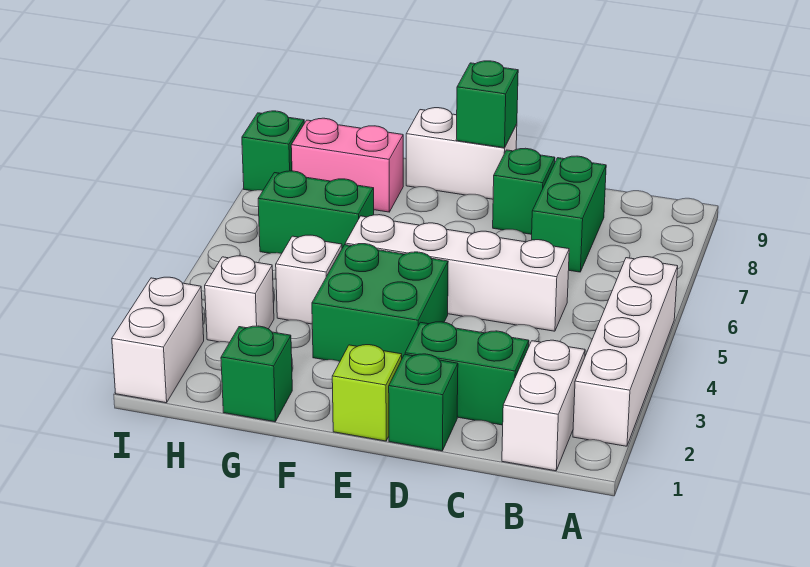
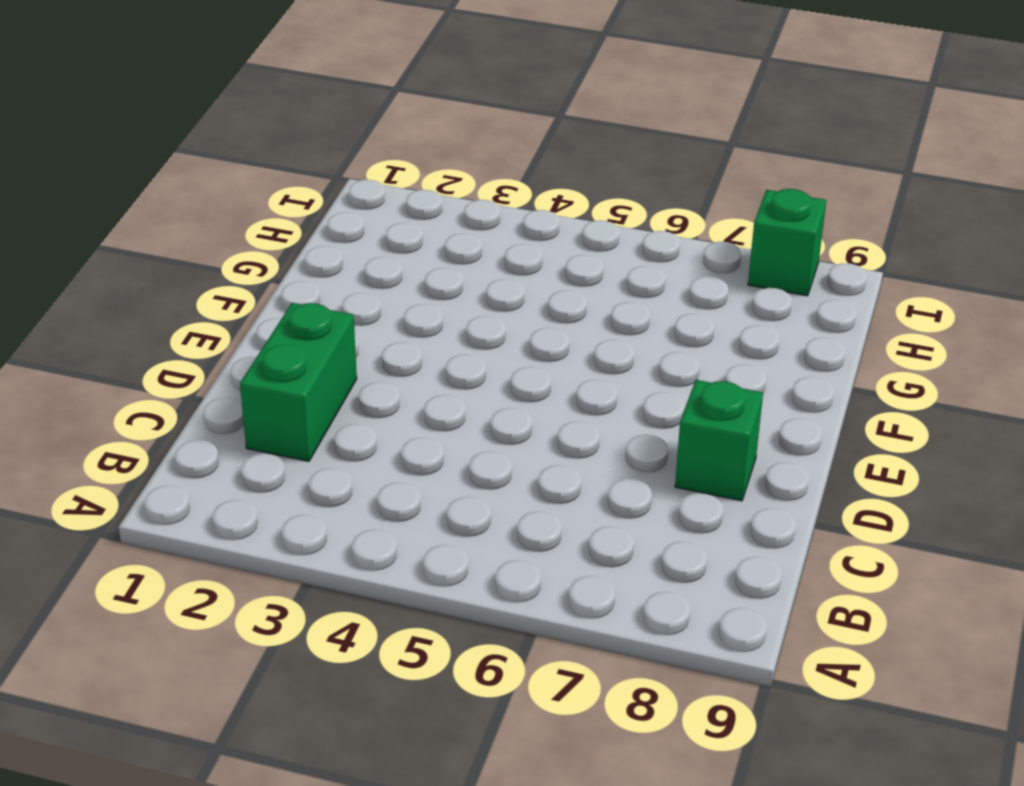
none -> white brick A2:A5 level 1
none -> white brick B1:B2 level 1
none -> white brick C5:F5 level 1

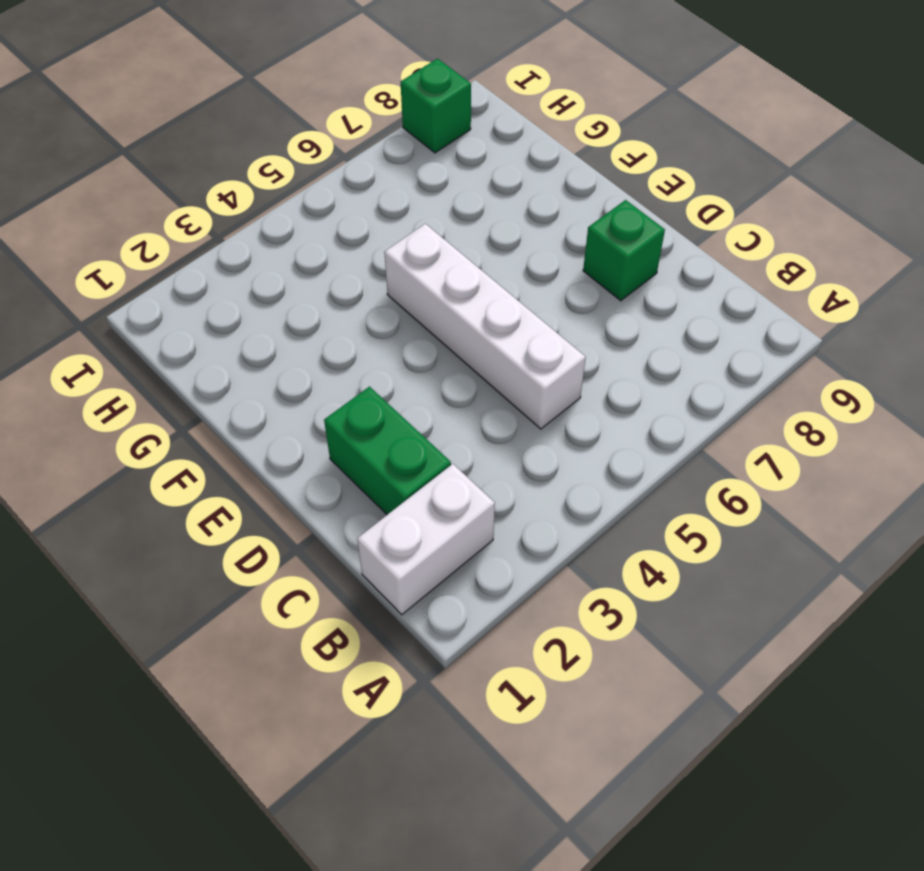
none -> white brick A2:A5 level 1
none -> green brick C7:C8 level 1
none -> green brick D1 level 1

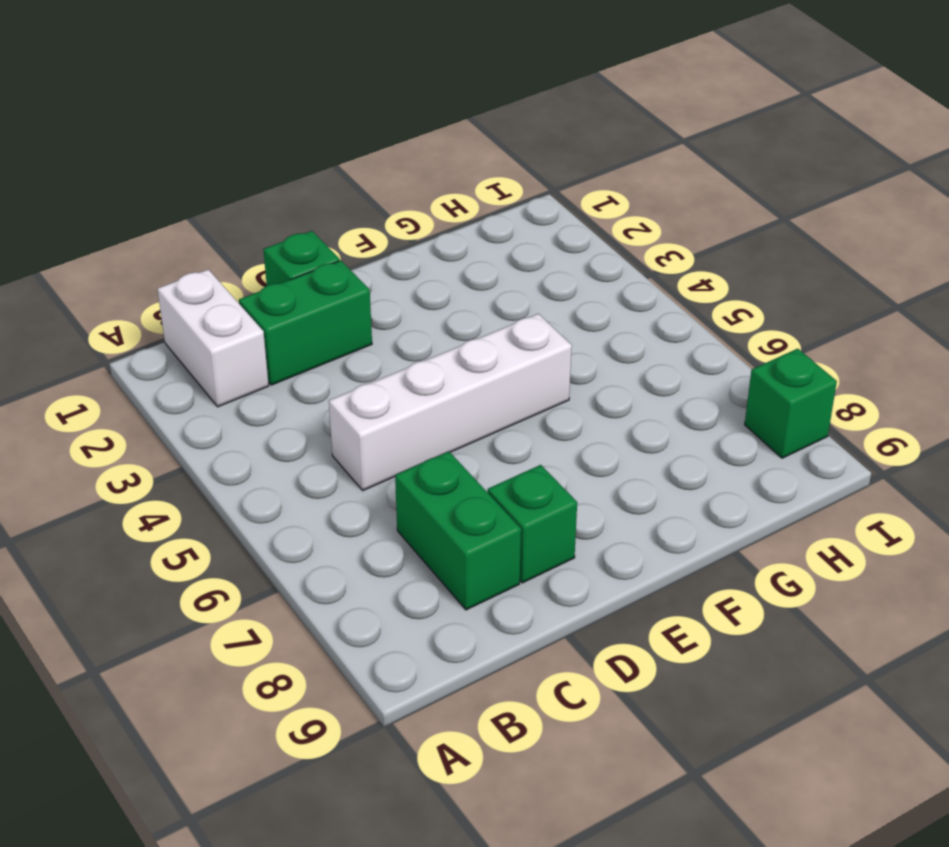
none -> white brick A2:A5 level 1
none -> lime brick E1 level 1
none -> green brick E3:F4 level 1

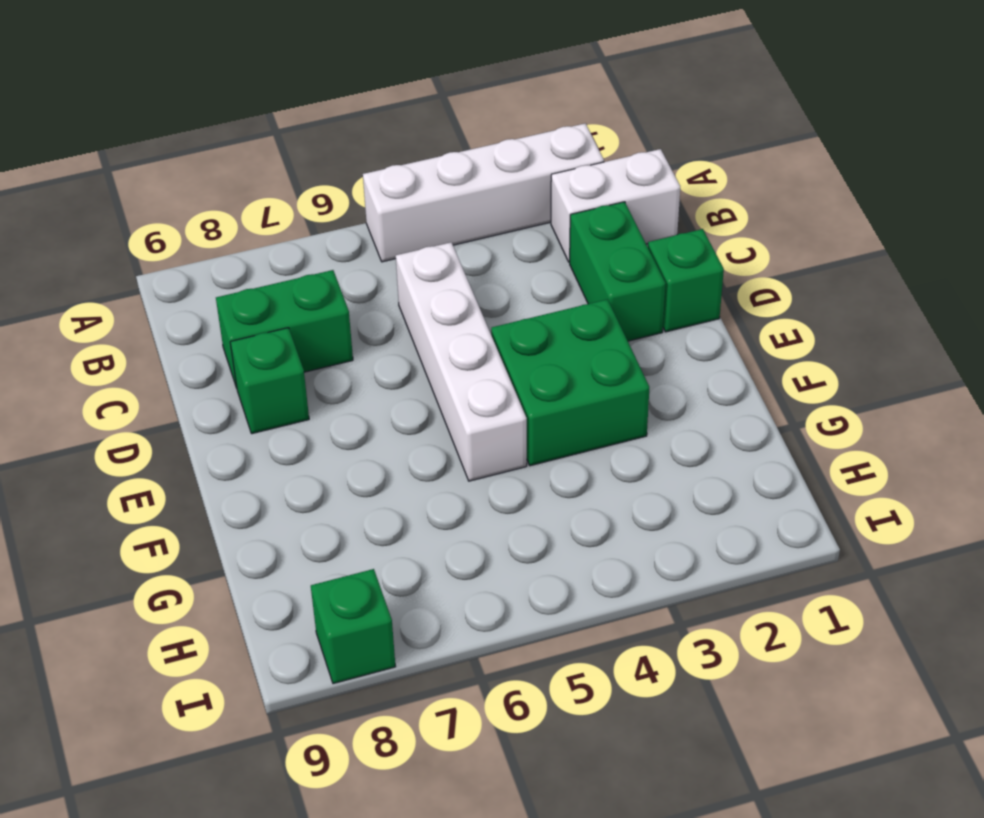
none -> lime brick E1 level 1
none -> white brick E9:F9 level 1
none -> green brick G1 level 1

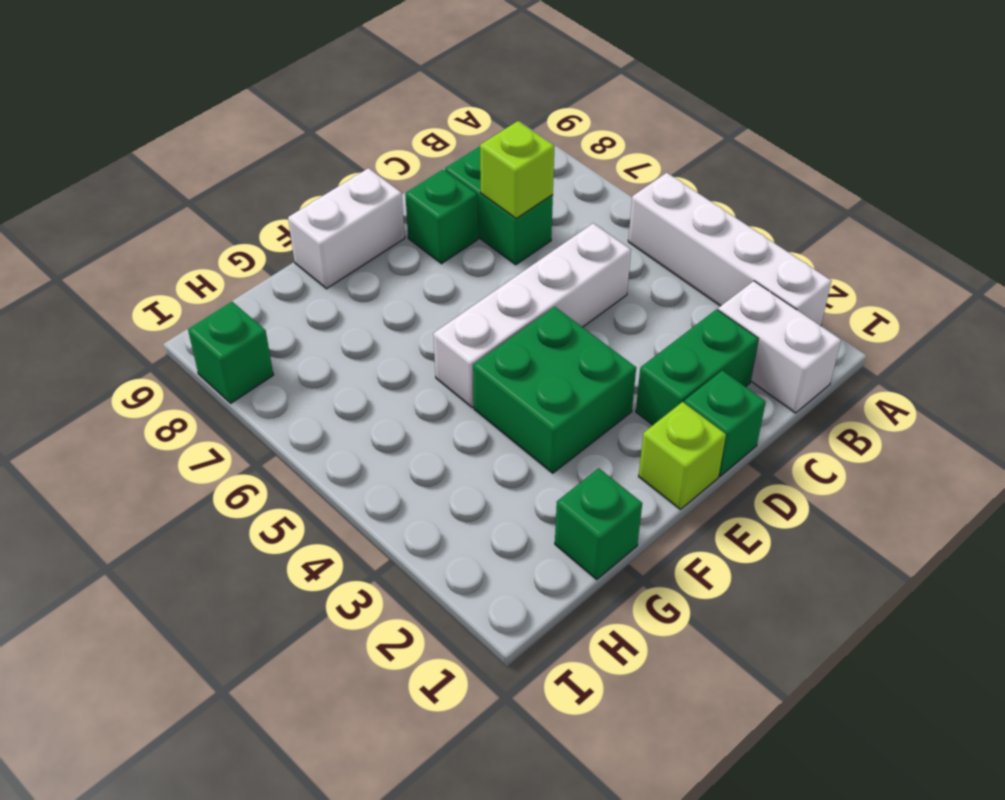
lime brick C7 level 2 -> none
none -> white brick G4 level 1
none -> green brick G6:H6 level 1
none -> pink brick G8:H8 level 1

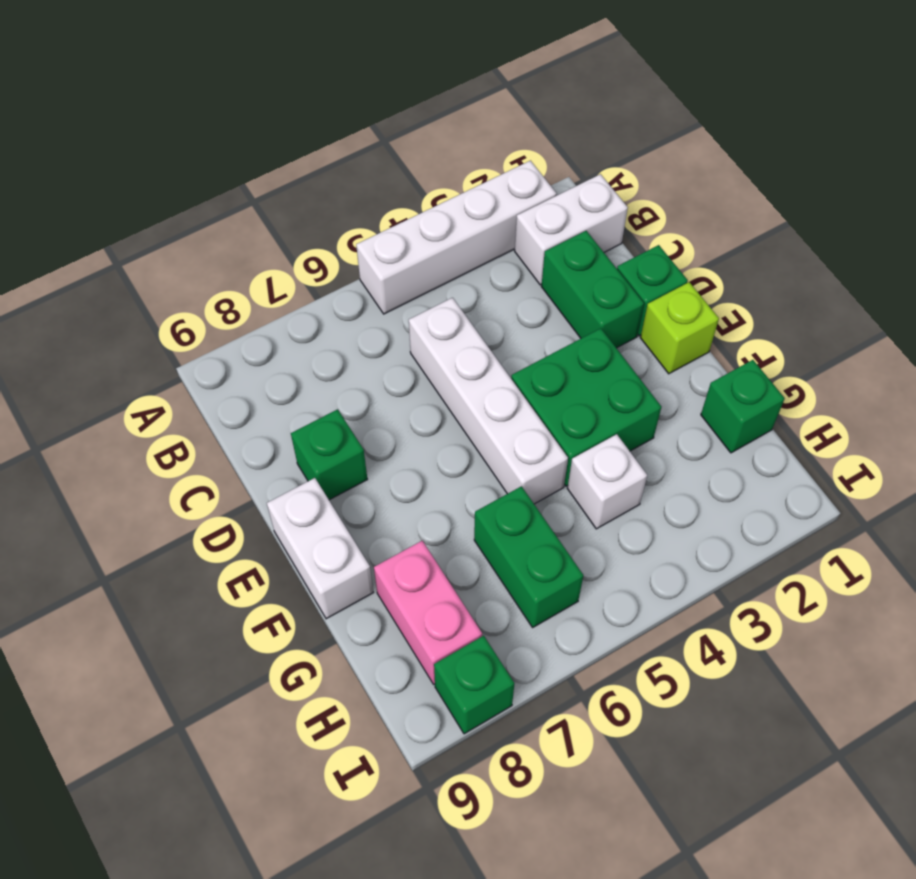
none -> green brick C7:C8 level 1
none -> white brick H3 level 1
none -> white brick I1:I2 level 1

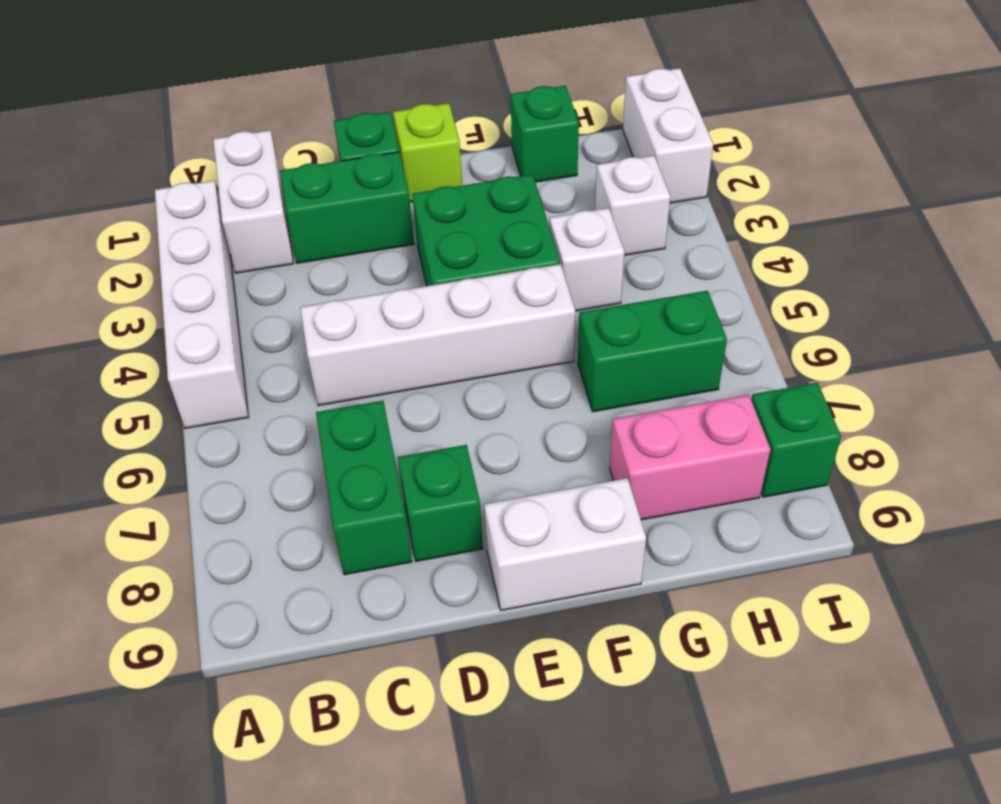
none -> green brick E9 level 2

